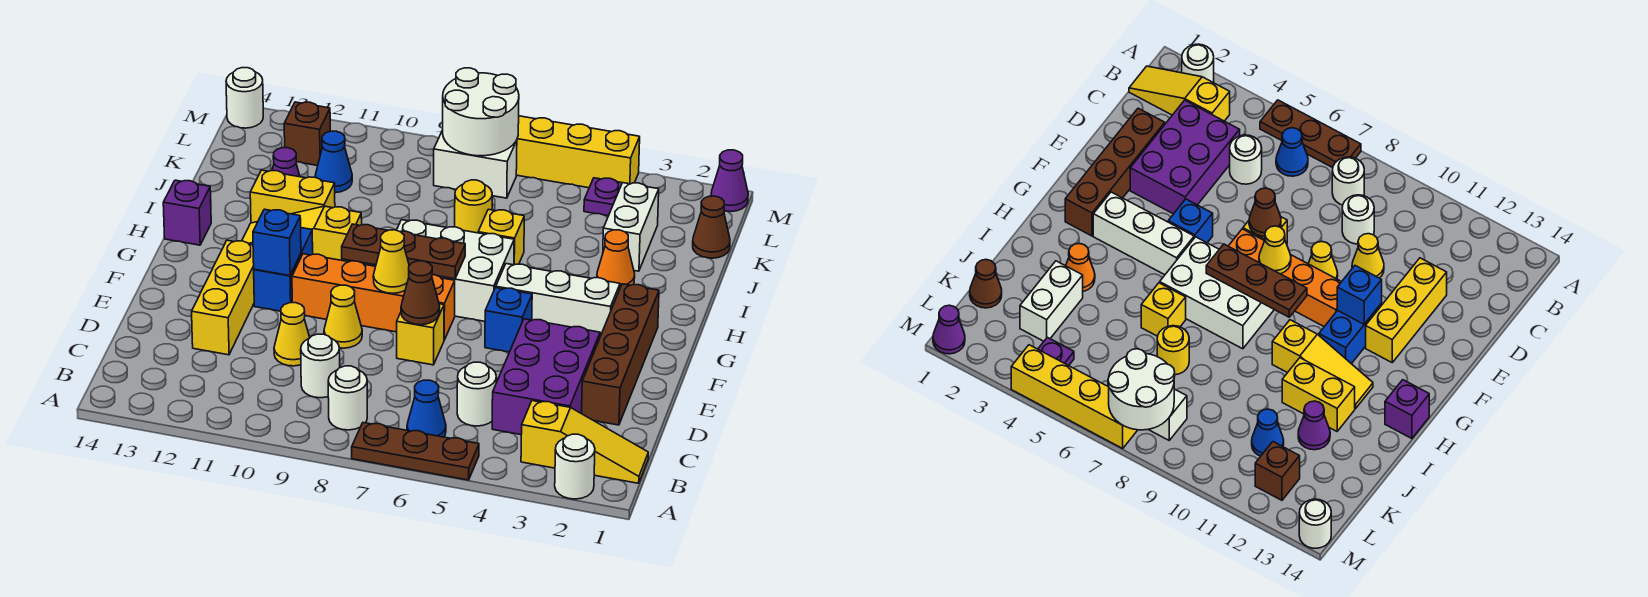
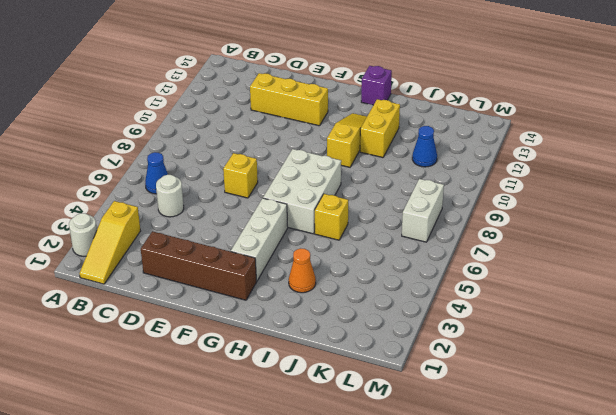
none -> brown plate A5:A7 level 1
none -> white round brick B8 level 1
none -> purple brick C3:E4 level 1
none -> white round brick C9 level 1

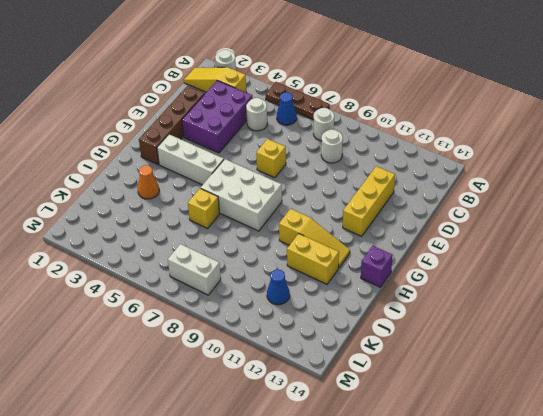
none -> yellow cone D10 level 1
none -> yellow cone E9 level 1
none -> blue brick F5 level 1
none -> orange brick F7:F10 level 1

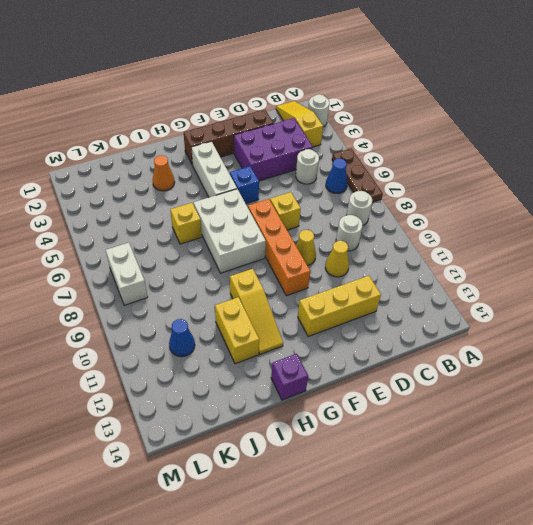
none -> blue brick F11:G11 level 1
none -> white brick J3:K3 level 1
none -> yellow round brick J7 level 1
none -> purple cone J12 level 1

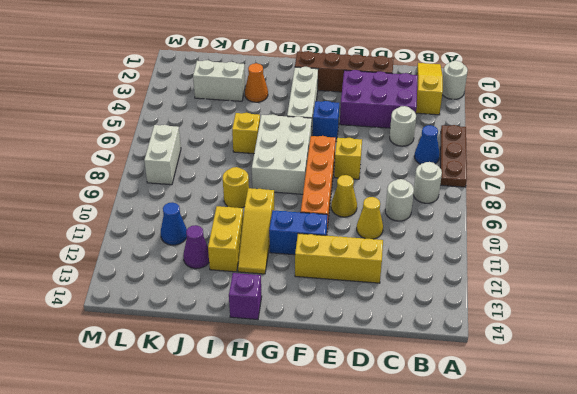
yellow round brick I9 level 1 -> yellow round brick J7 level 1
none -> brown cone K1 level 1
none -> purple plate L4 level 1
none -> brown brick L12 level 1
none -> purple cone M1 level 1

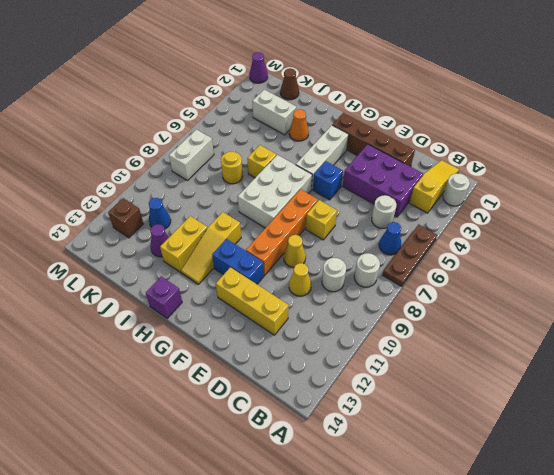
none -> purple plate L4 level 1
none -> yellow brick M4:M7 level 1
none -> white round brick M14 level 1
none -> brown cone E7 level 2

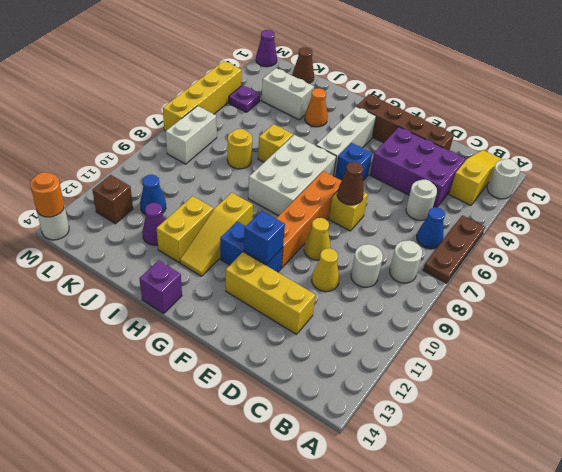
orange round brick M14 level 2 -> none
none -> yellow cone F8 level 2
none -> brown plate G7:G9 level 2
none -> white round brick L7:M8 level 2

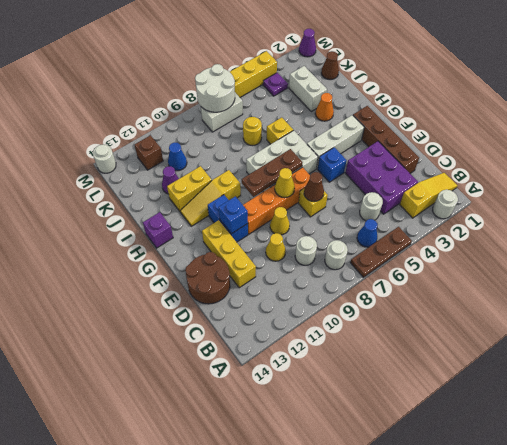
brown round brick D13:E14 level 1 -> none

